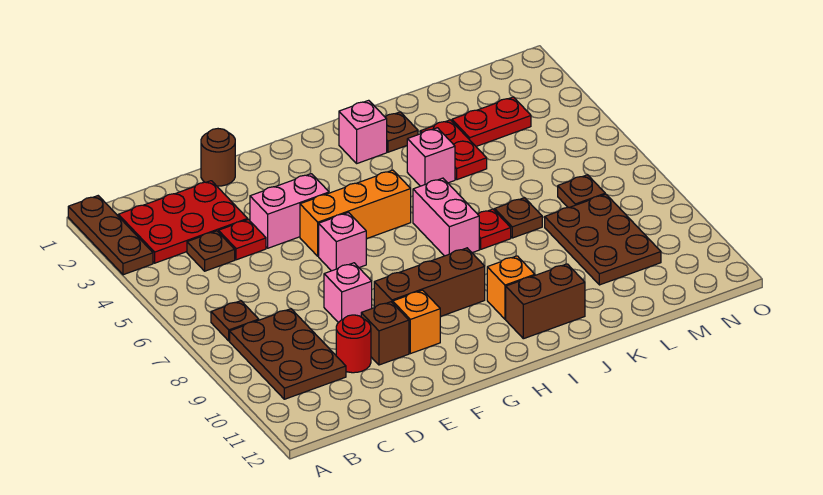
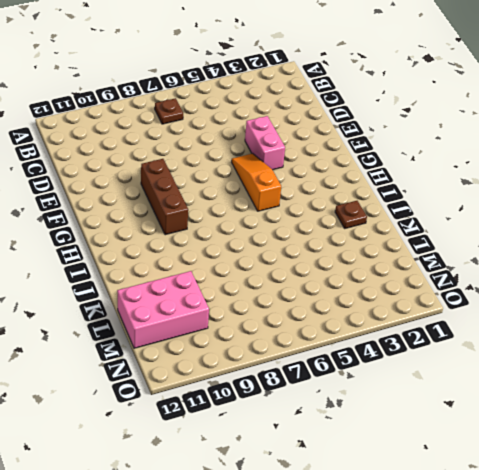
orange slope F5:H5 level 1 top H -> orange brick F5:H5 level 1
pink brick L10:M12 level 1 -> brown plate L8:M10 level 1
none -> brown plate A1:A3 level 1
none -> red plate B2:D3 level 1
none -> brown plate B8:C10 level 1

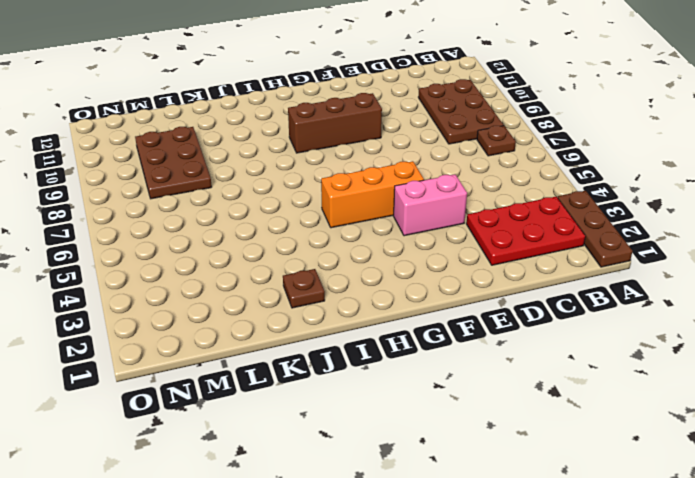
none -> brown plate C4 level 1
none -> red plate D4 level 1
none -> red round brick D10 level 1

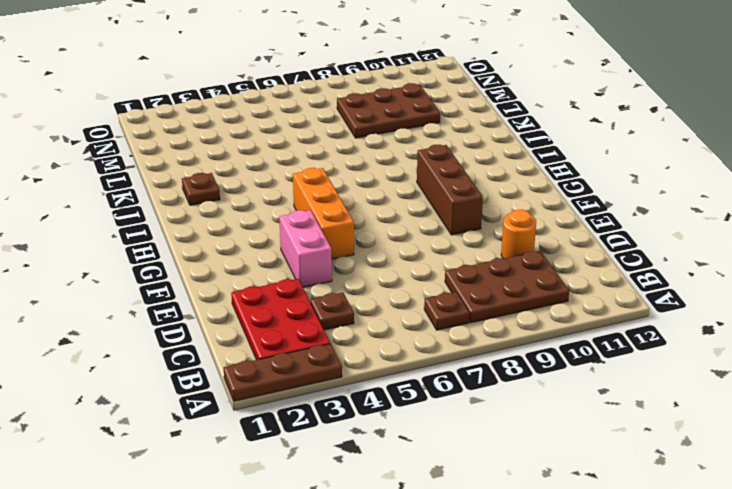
orange round brick D10 level 1 -> red round brick D10 level 1
none -> red plate D4 level 1
none -> brown round brick E1 level 1
none -> pink brick E8 level 1

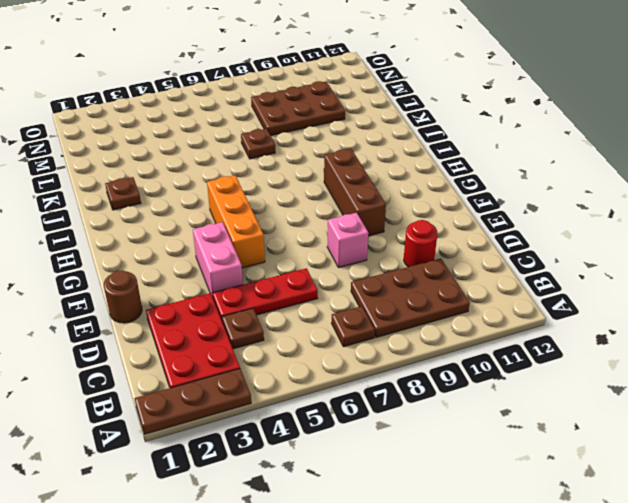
red plate D4:D6 level 1 -> red plate D4 level 1
none -> brown brick E10 level 1
none -> pink brick F6 level 1
none -> orange brick F10 level 1

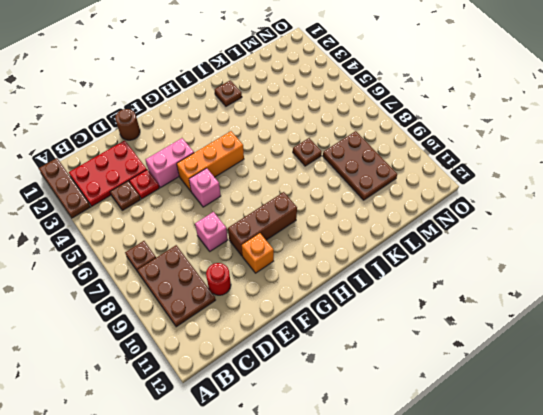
none -> brown brick E10 level 1
none -> pink brick I2 level 1
none -> pink brick I6:I7 level 1

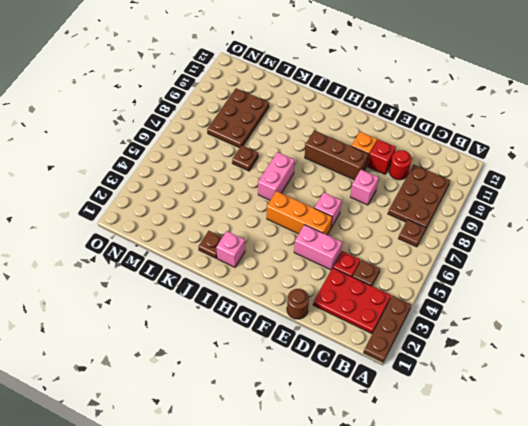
red brick E10 level 1 -> brown brick E10 level 1
none -> orange brick I10 level 1
none -> brown brick I11:J11 level 1
none -> pink brick J4 level 1

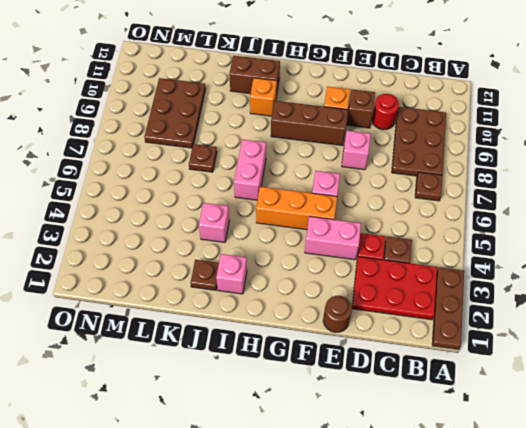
none -> red plate J7 level 1
none -> red plate K3:K4 level 1
none -> red plate L3:M3 level 1

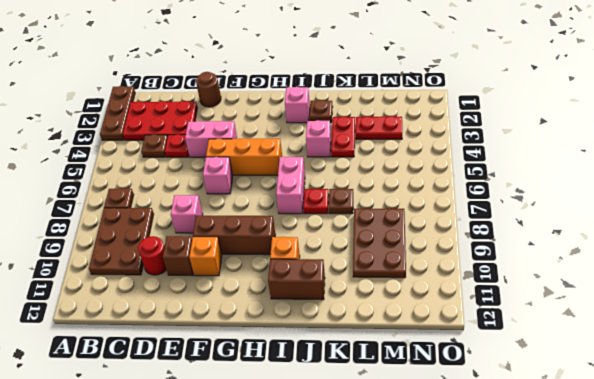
none -> brown plate M7 level 1

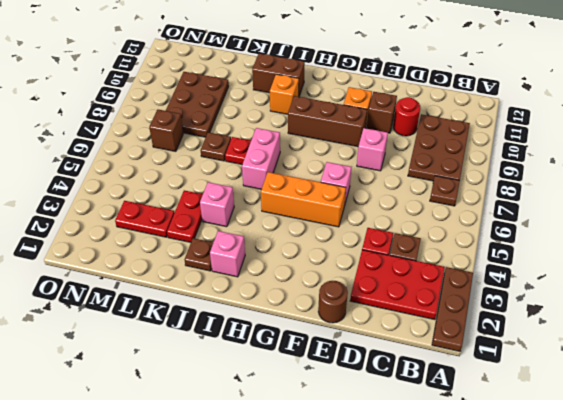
brown brick M7 level 1 -> brown plate M7 level 1
none -> pink brick E4:F4 level 1

